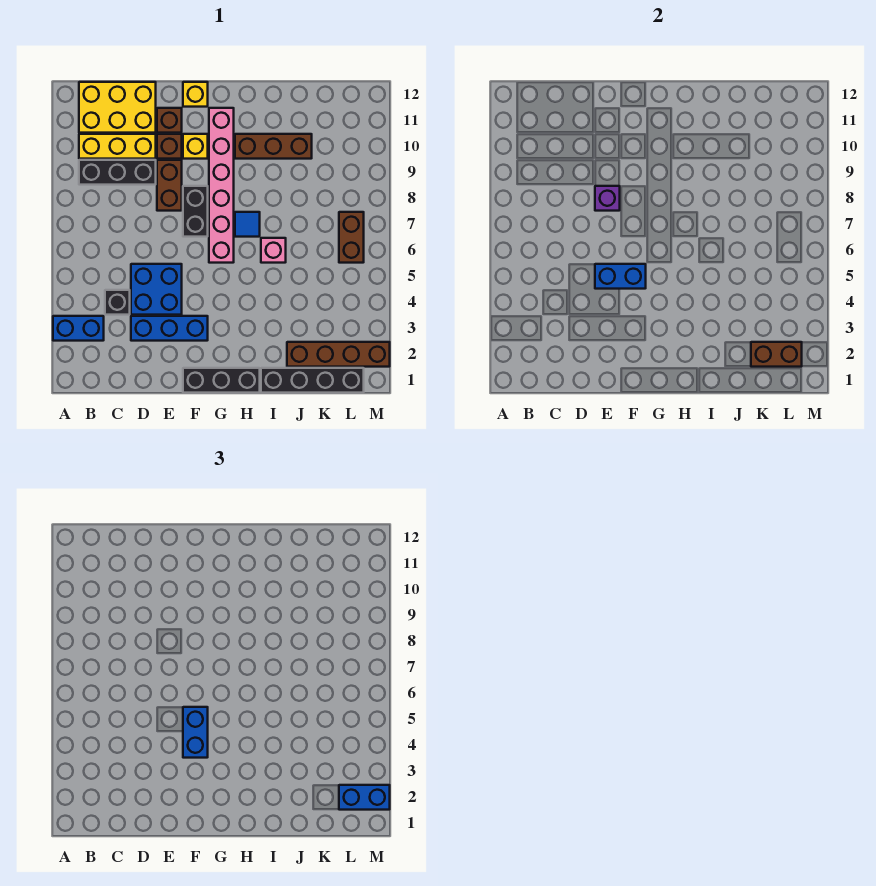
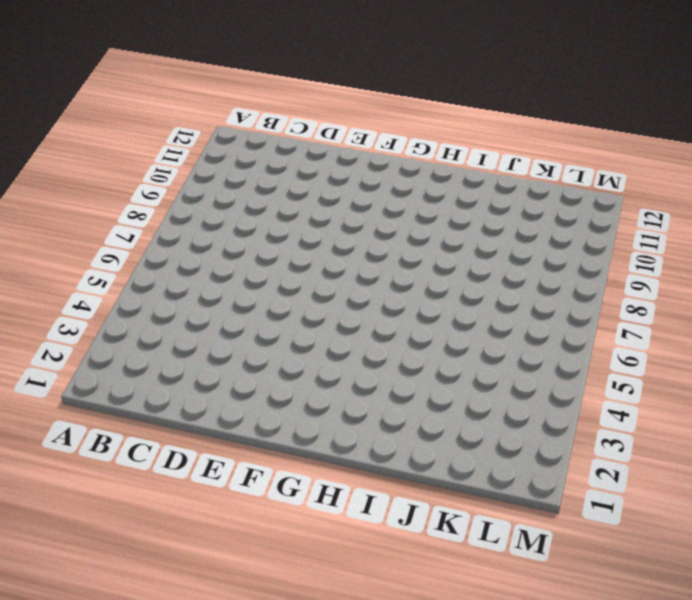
none -> blue brick A3:B3 level 1
none -> black brick B9:D9 level 1
none -> yellow brick B10:D10 level 1

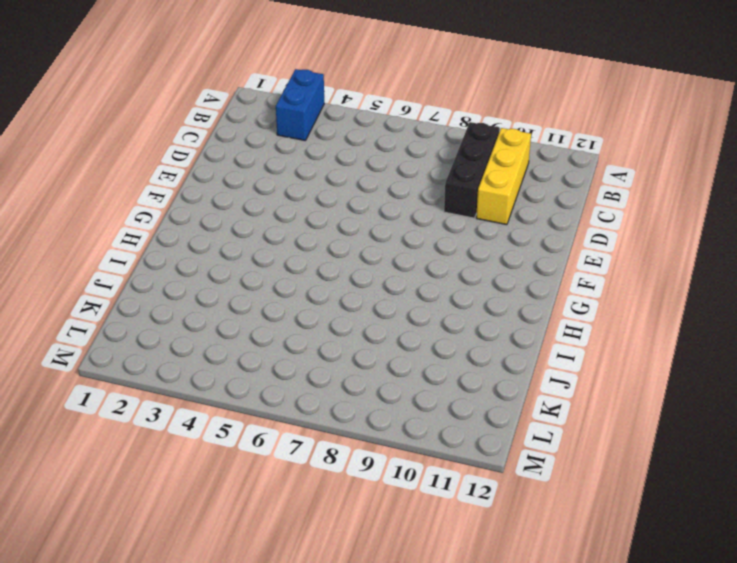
none -> yellow brick B11:D12 level 1
none -> black brick C4 level 1
none -> blue brick D3:F3 level 1

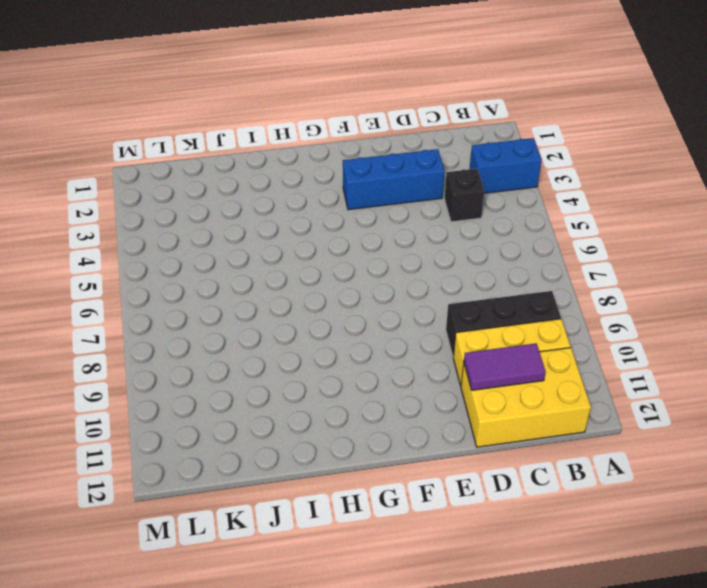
purple tile C11:D11 level 2 -> none
none -> blue brick D4:E5 level 1
none -> brown brick E8:E9 level 1
none -> brown brick E10 level 1

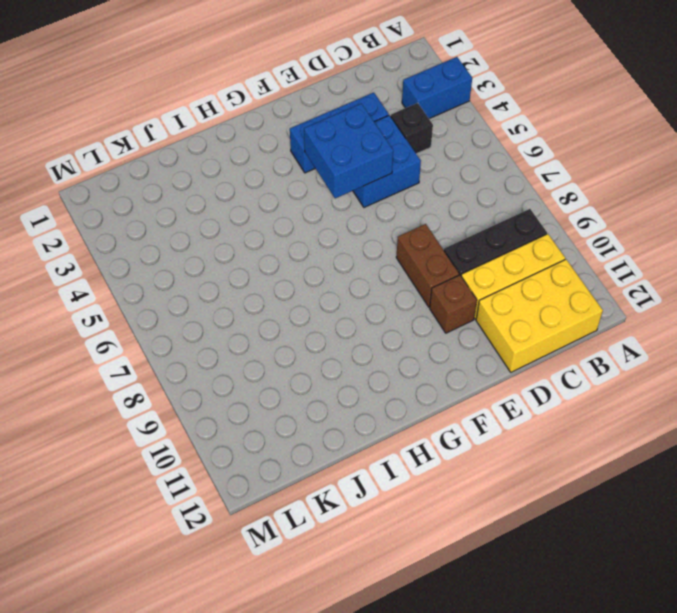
blue brick E4:F5 level 2 -> blue brick E5:F5 level 2
none -> brown brick E11 level 1
none -> black brick F1:H1 level 1
none -> black brick F7:F8 level 1

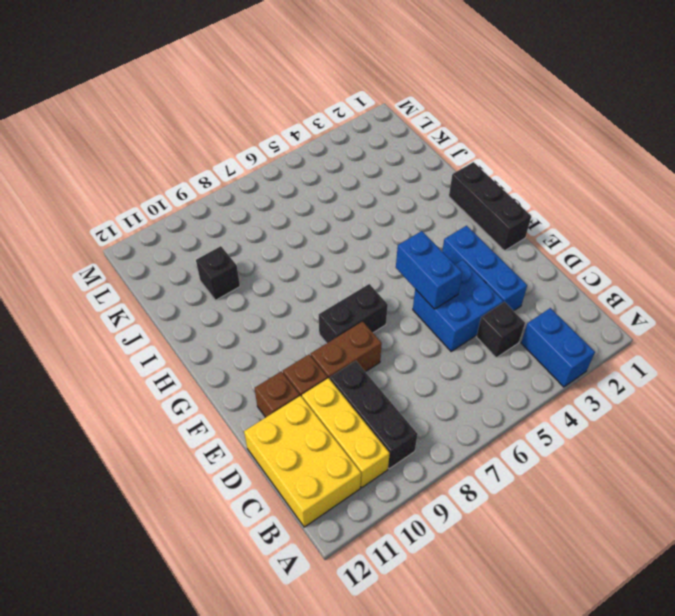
black brick J10 level 1 -> brown brick H10:J10 level 1
none -> yellow brick F10 level 1
none -> yellow brick F12 level 1
none -> pink brick G6:G11 level 1

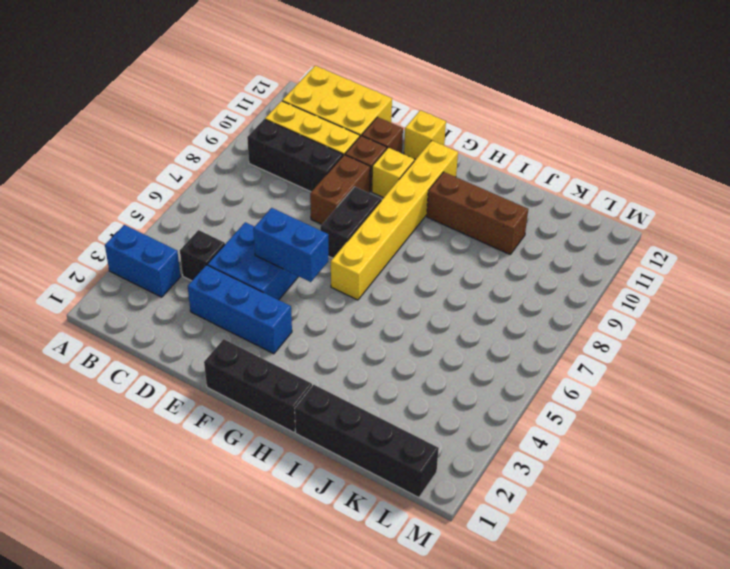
yellow brick G6:G11 level 1 -> pink brick G6:G11 level 1
none -> blue tile H7 level 1
none -> pink brick I6 level 1
none -> brown brick J2:M2 level 1

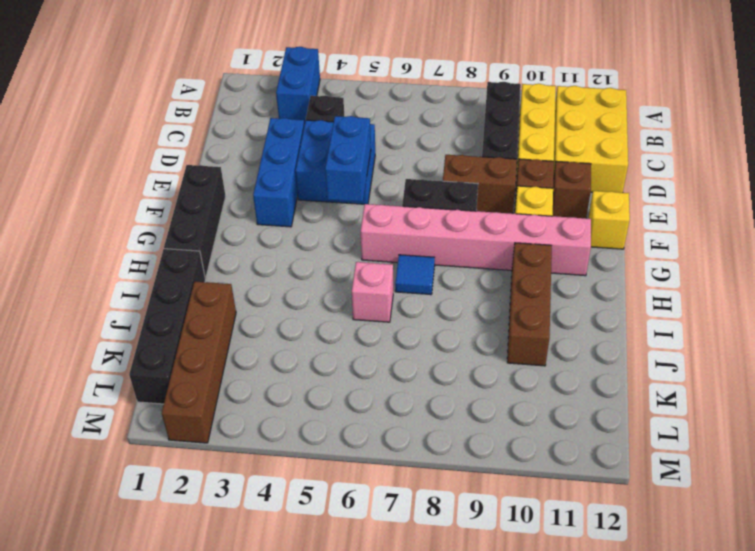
none -> brown brick L6:L7 level 1
none -> purple brick E8 level 2
none -> brown brick K2:L2 level 2

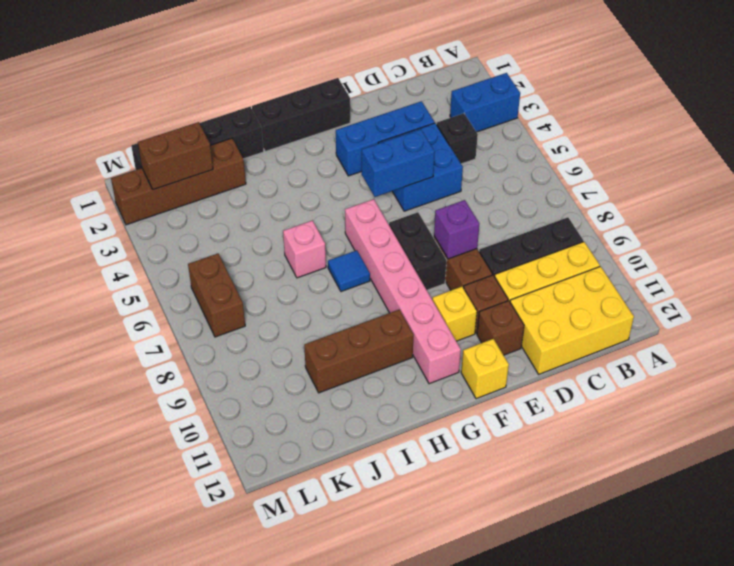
none -> blue brick F4:F5 level 3
none -> blue brick L2:M2 level 3

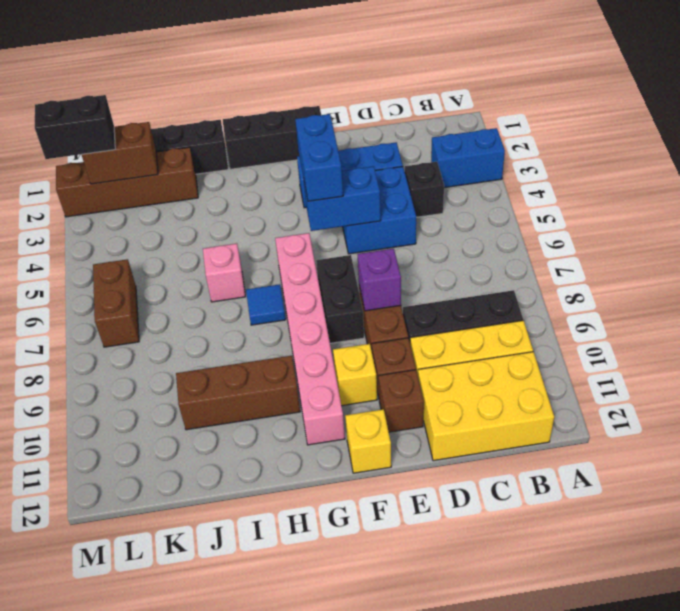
black brick L2:M2 level 3 -> blue brick L2:M2 level 3

